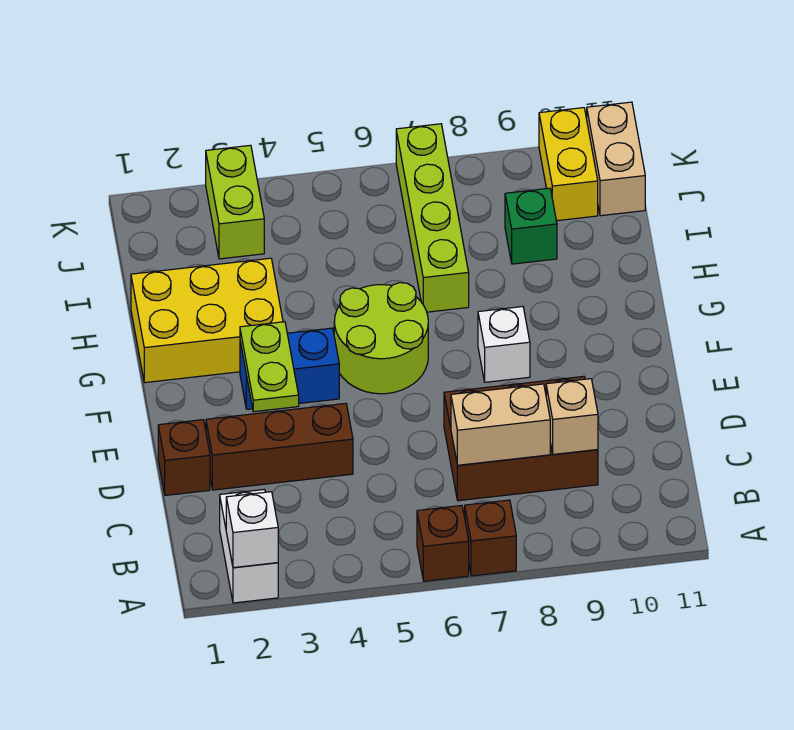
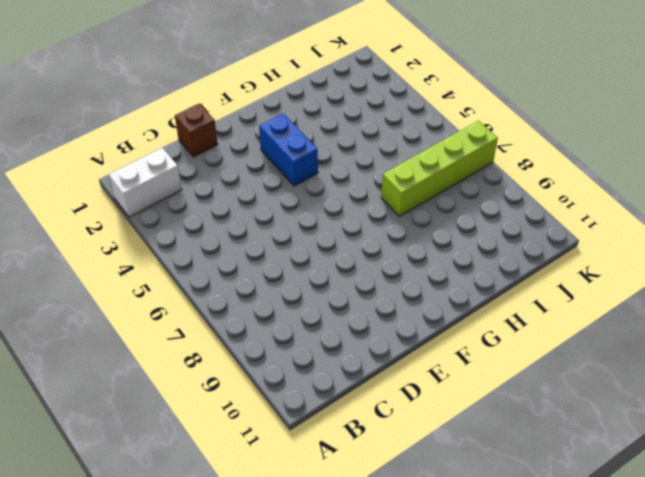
none -> brown brick A6 level 1
none -> brown brick A7 level 1
none -> brown brick C7:D9 level 1

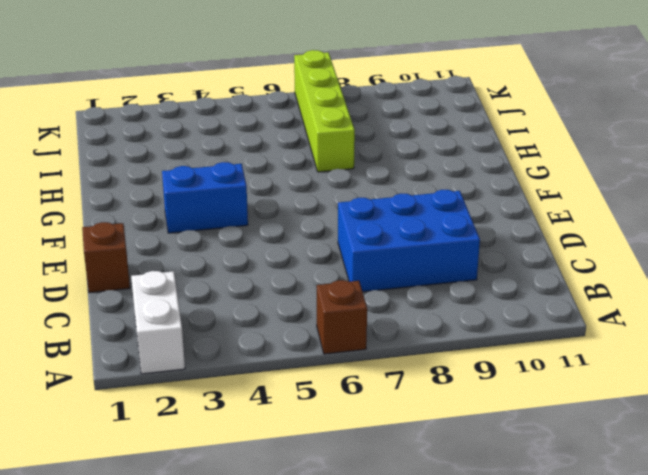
blue brick C7:D9 level 1 -> brown brick C7:D9 level 1
none -> brown brick A7 level 1
none -> brown brick D2:D4 level 1
none -> lime round brick F5:G6 level 1

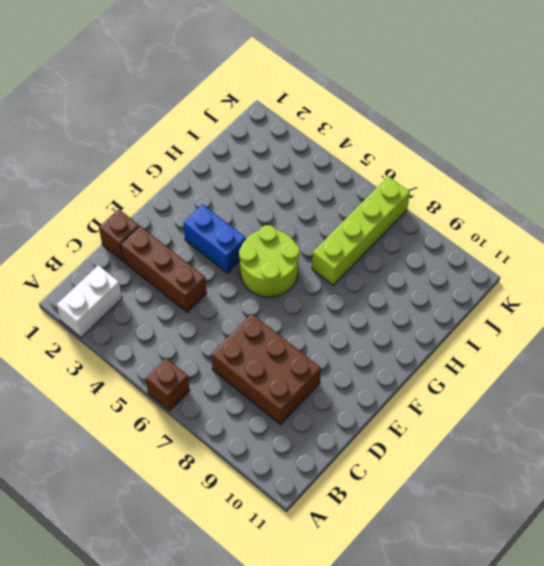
none -> brown brick A7 level 1
none -> white brick F8 level 1
none -> yellow brick G1:H3 level 1

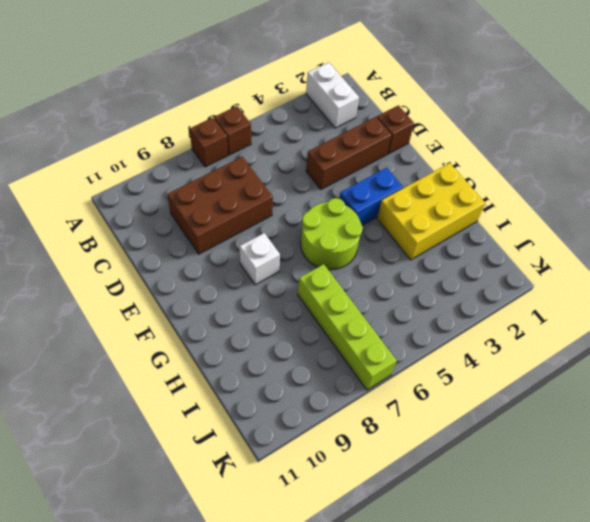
none -> green brick I9 level 1
none -> lime brick J3:K3 level 1
none -> yellow brick J10:K10 level 1

